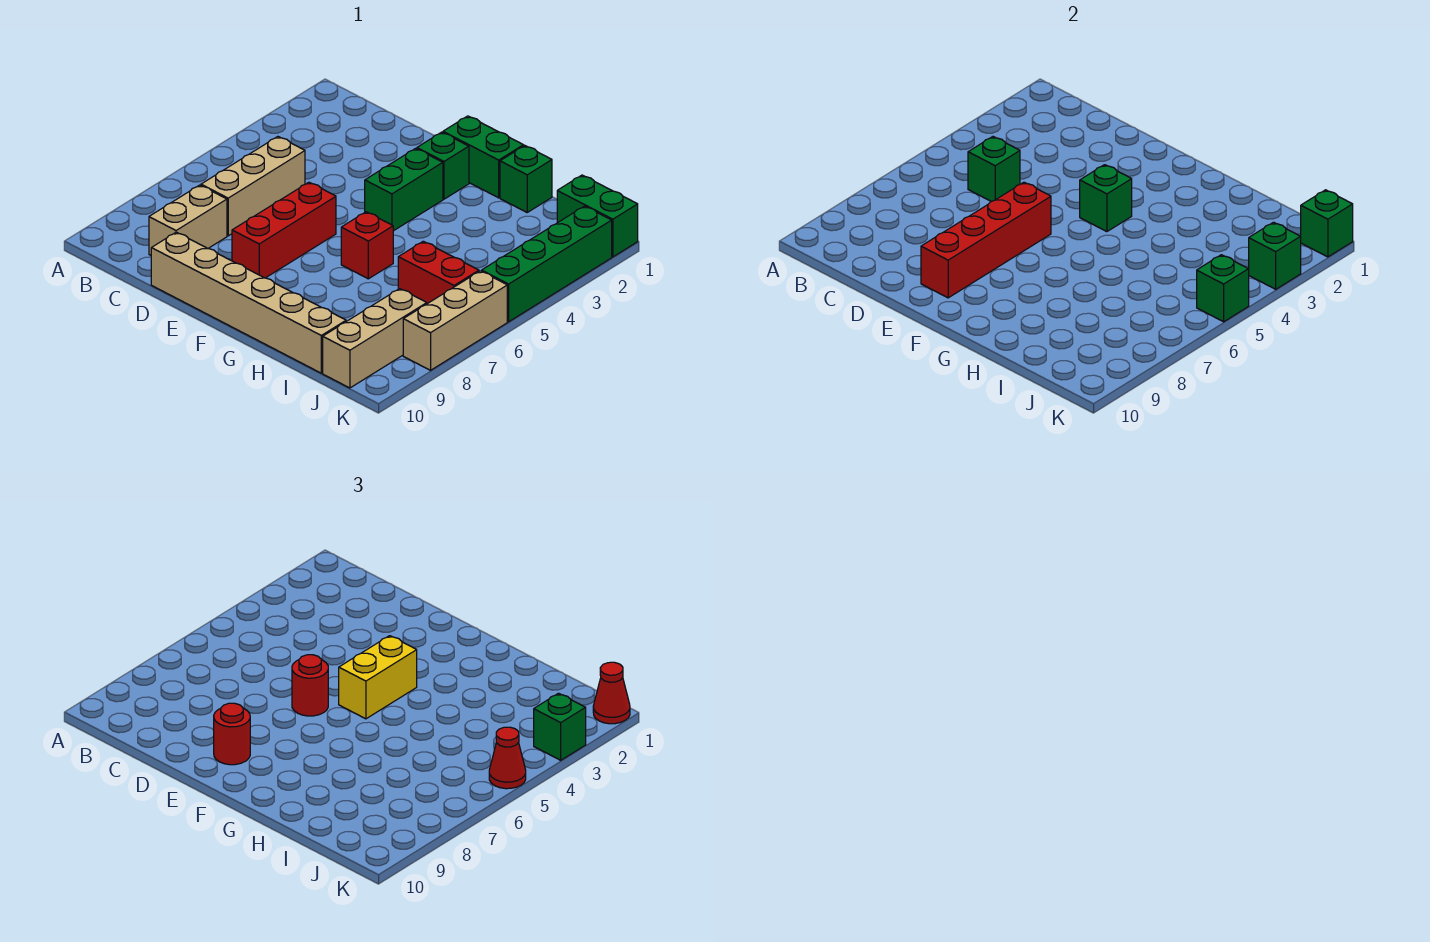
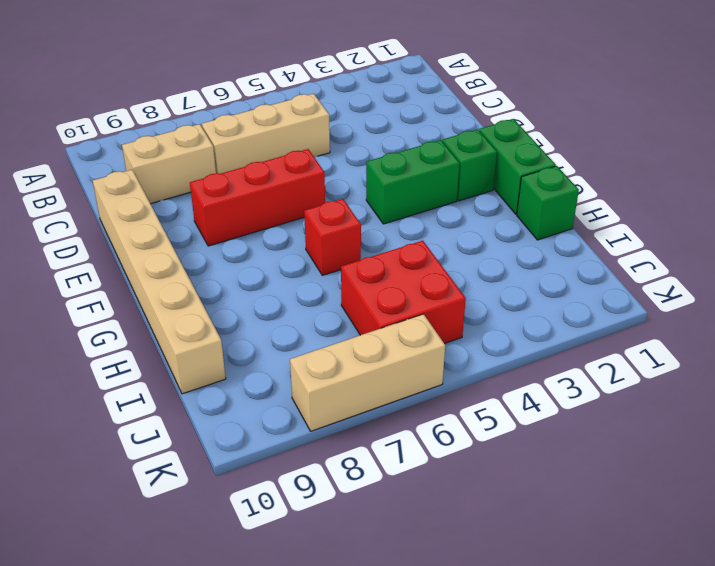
red brick I5:J6 level 1 -> red brick I6:J6 level 1
none -> green brick J1:K1 level 1
none -> tan brick J8:J10 level 1
none -> green brick K2:K5 level 1

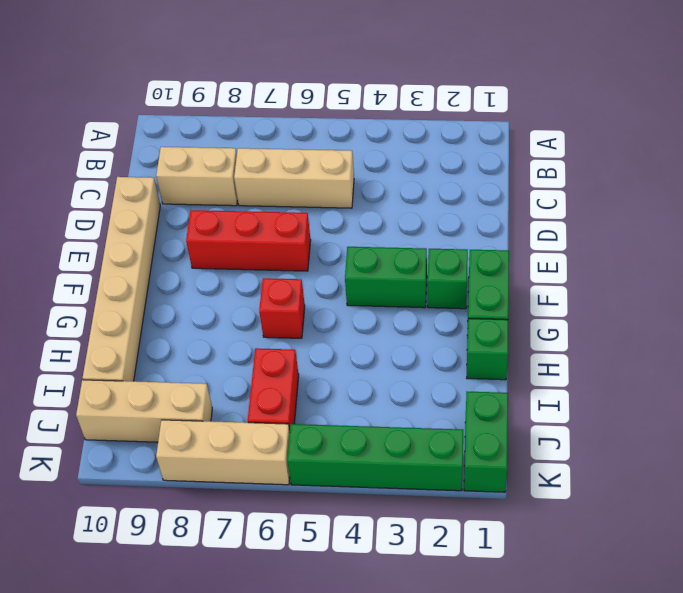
none -> green brick C5 level 2
none -> red brick E6:E9 level 2
none -> green brick F4 level 2

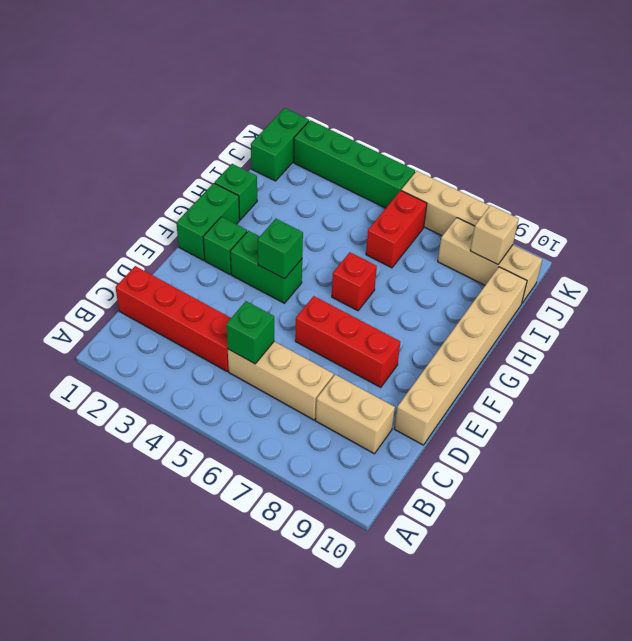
red brick C1:C4 level 1 -> red brick E6:E9 level 2
tan brick J9 level 2 -> none
none -> green brick K1 level 2
none -> green brick K3 level 2
none -> green brick K5 level 2

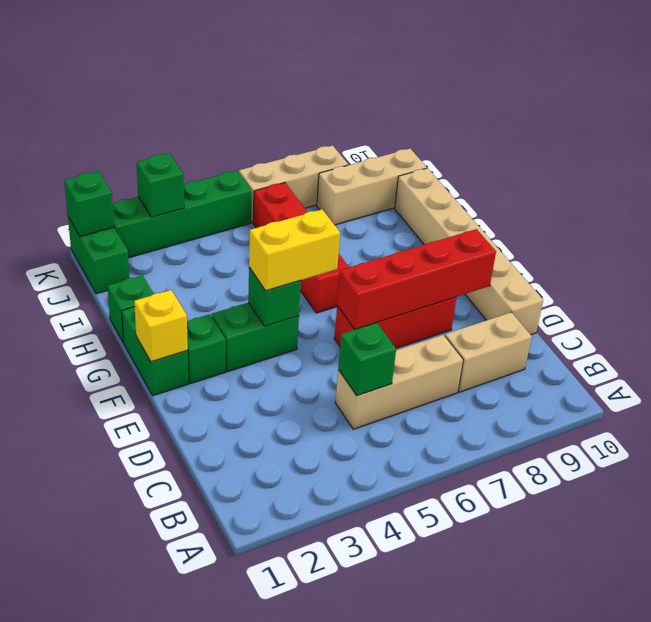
yellow brick F1 level 2 -> none
none -> green brick K5 level 2
none -> red round brick E6 level 3
none -> red round brick E9 level 3

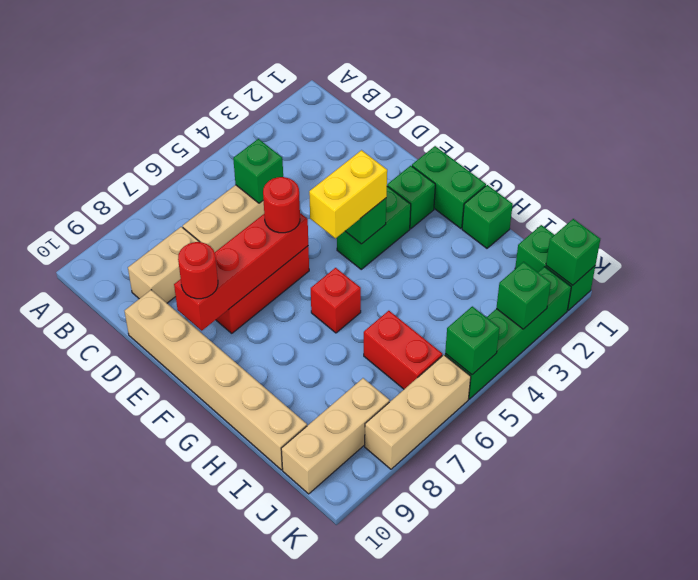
none -> red cone K1 level 3
none -> green brick K3 level 3
none -> red cone K5 level 3

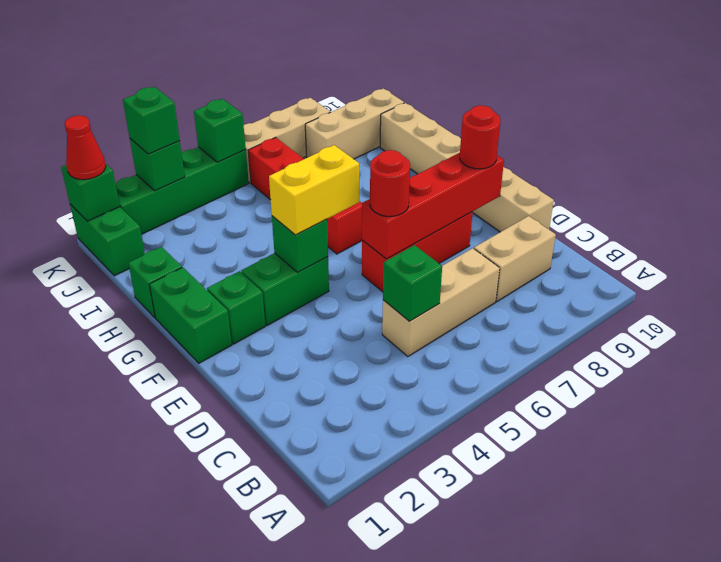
none -> red cone K5 level 3

